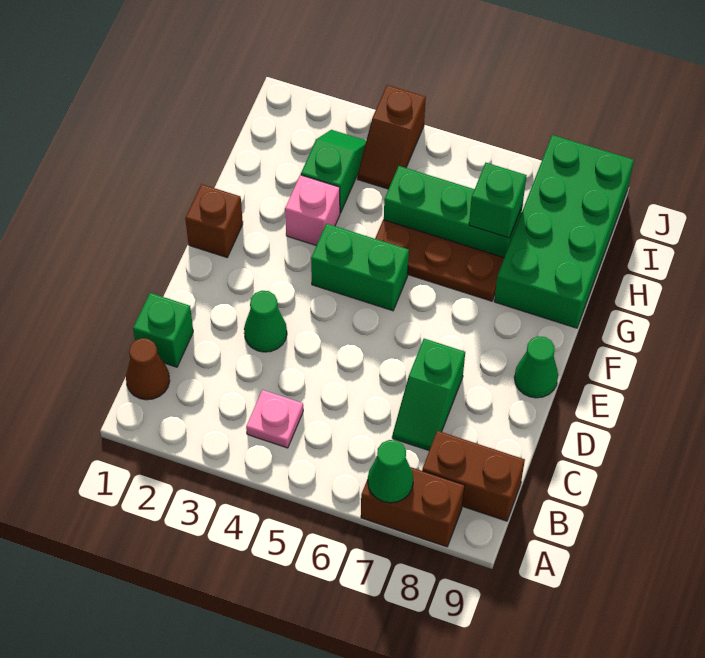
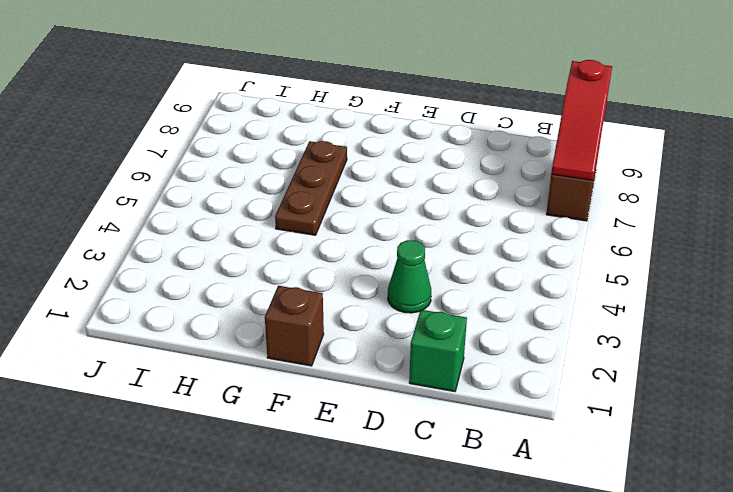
red slope A7:A9 level 2 top 9 -> green cone A7 level 2
none -> brown cone B1 level 1
none -> pink plate B4 level 1
none -> brown brick B8:B9 level 1

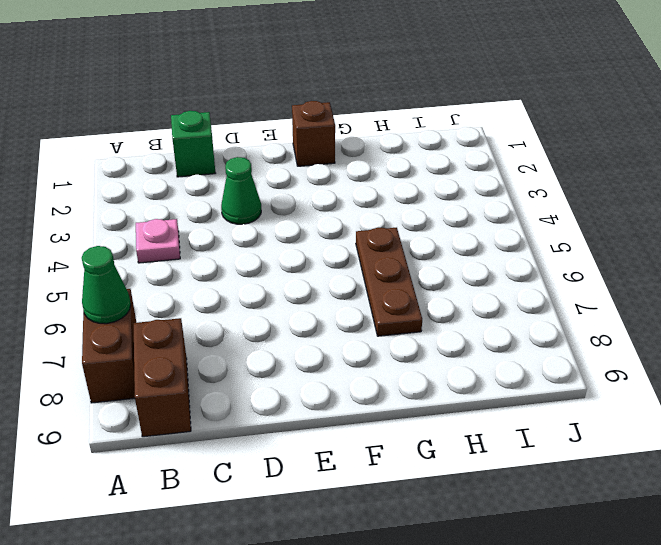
none -> brown cone B1 level 1
none -> green slope C7:D7 level 1 top D
none -> green cone E9 level 1

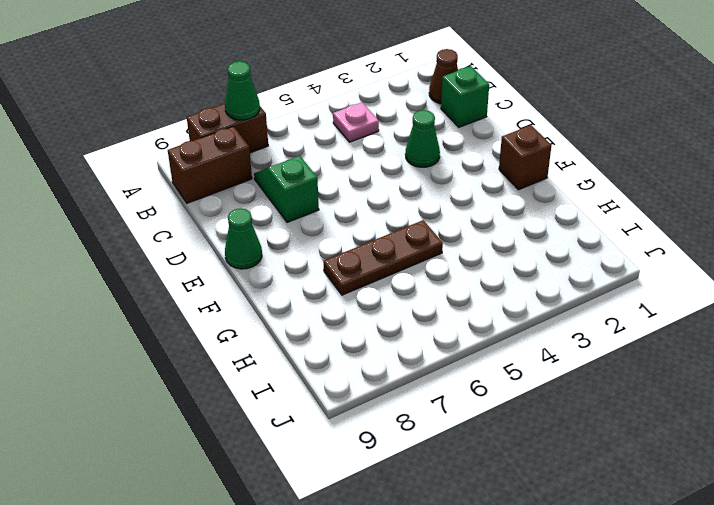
none -> green brick F4:F5 level 1
none -> pink brick G3 level 1
none -> green brick G8:J9 level 1

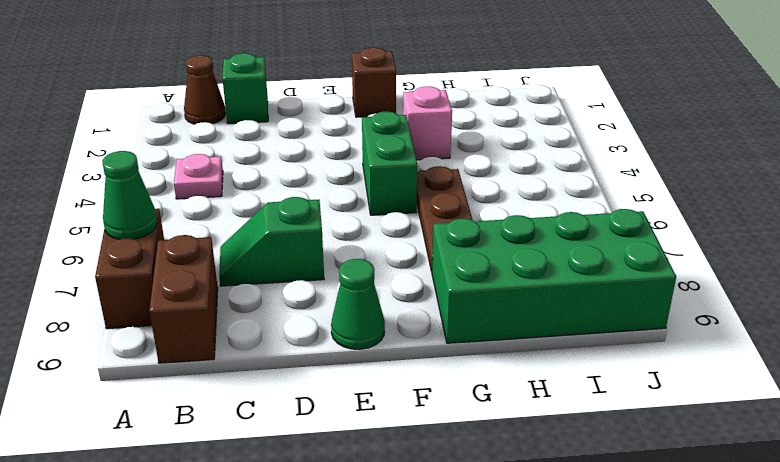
none -> green cone D3 level 1
none -> green slope H3:I3 level 1 top H
none -> green brick H5:H7 level 1

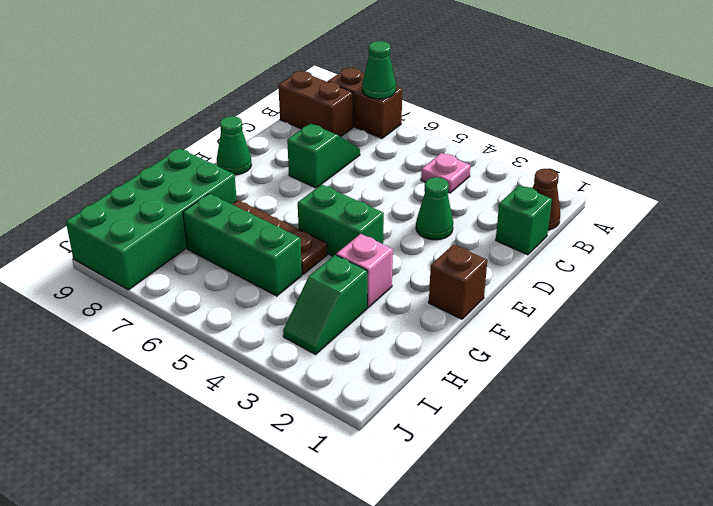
none -> brown slope I4:J4 level 1 top J
none -> green brick H7 level 2

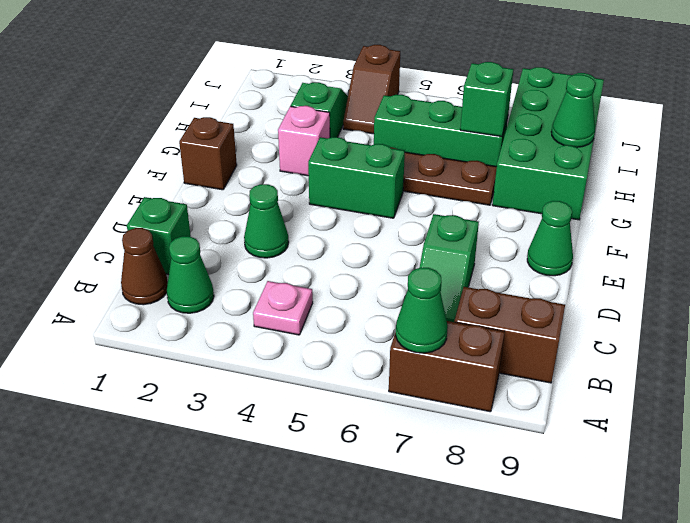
green cone B2 level 1 -> none
green cone H9 level 2 -> none

